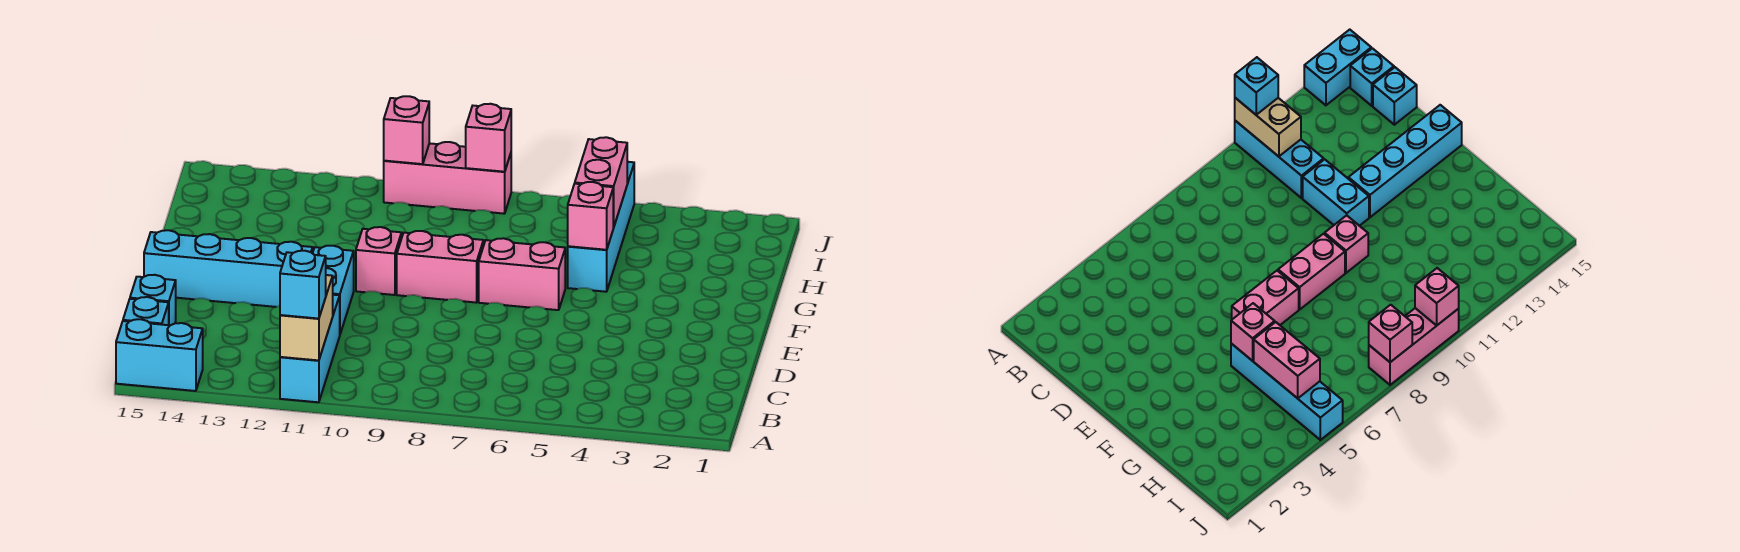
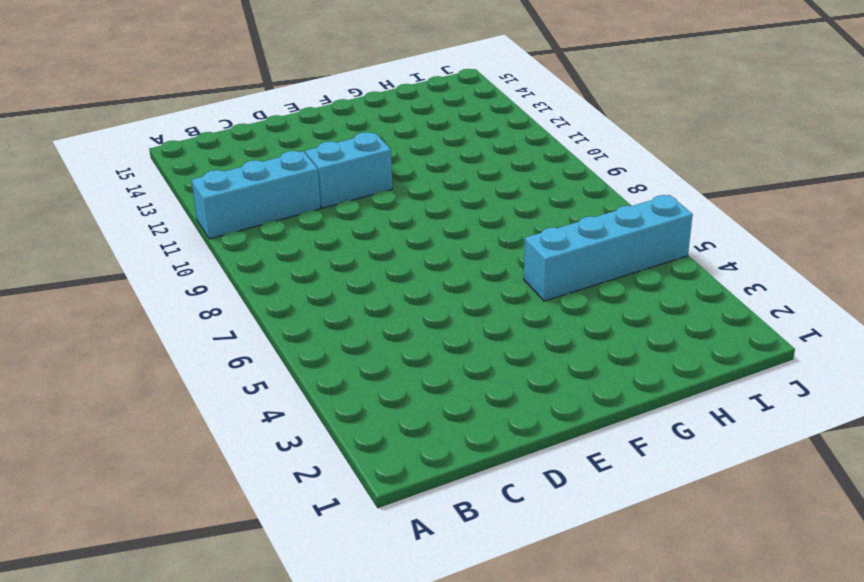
none -> cyan brick A14:A15 level 1
none -> cyan brick B15 level 1
none -> cyan brick C15 level 1

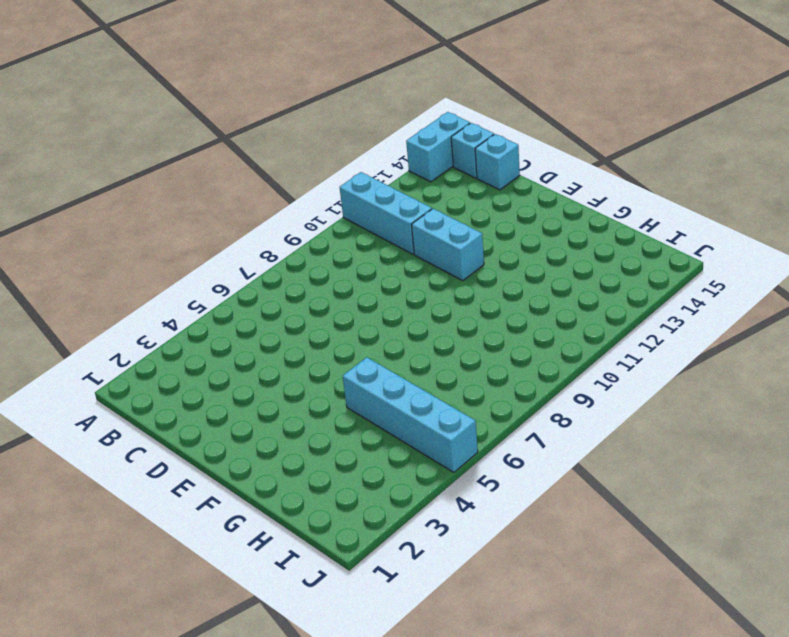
none -> cyan brick E12:E15 level 1
none -> pink brick F6:F7 level 1
none -> pink brick F8:F9 level 1

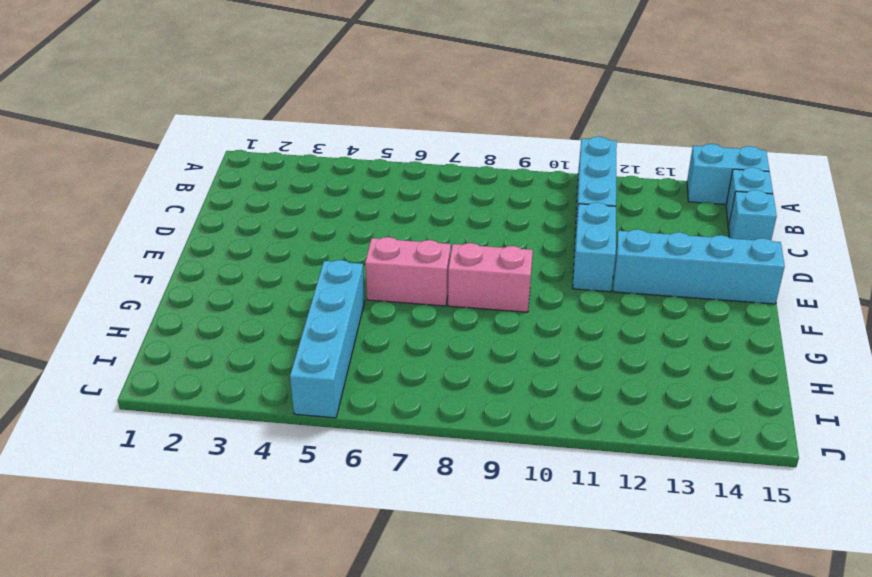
none -> pink brick F10 level 1
none -> pink brick J8:J10 level 1
none -> tan brick A11:B11 level 2

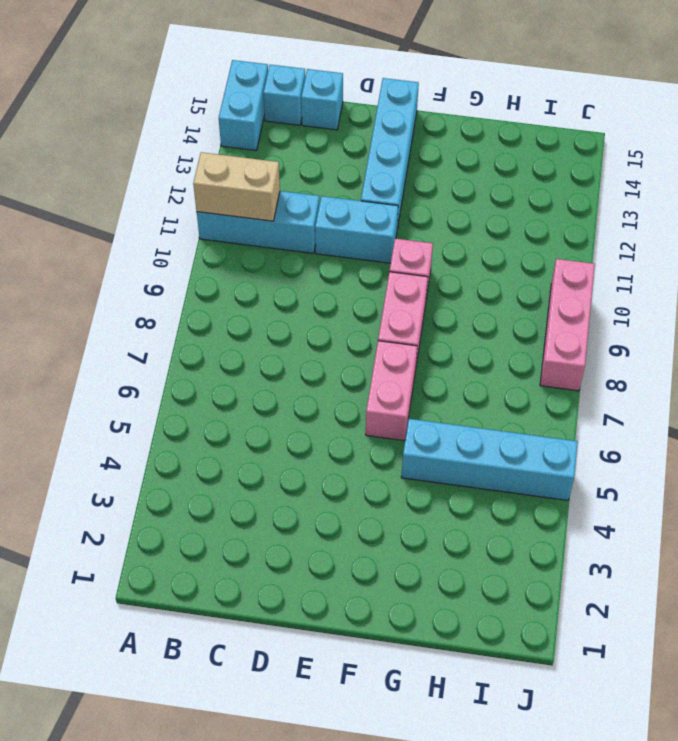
none -> pink brick G5 level 2
none -> pink brick H5:I5 level 2
none -> pink brick J8 level 2

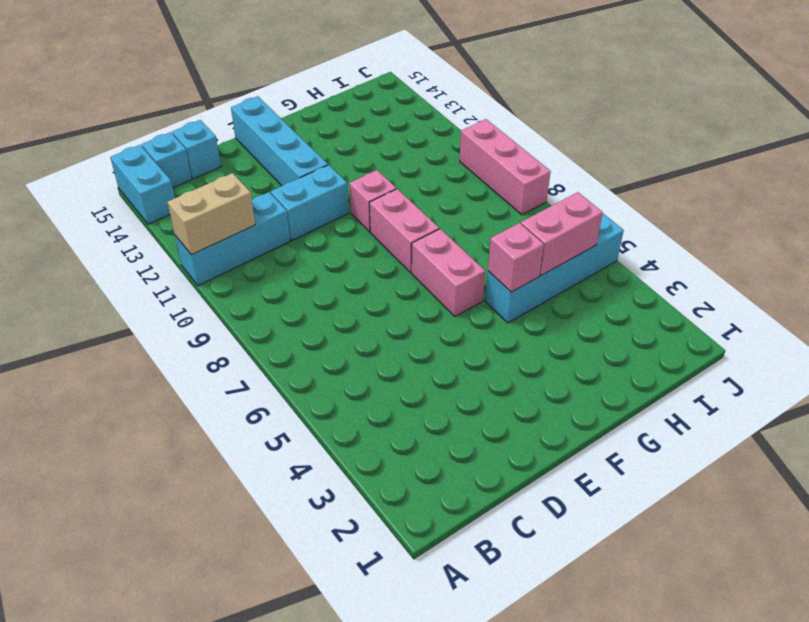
none -> pink brick J8 level 2
none -> pink brick J10 level 2
none -> cyan brick A11 level 3

